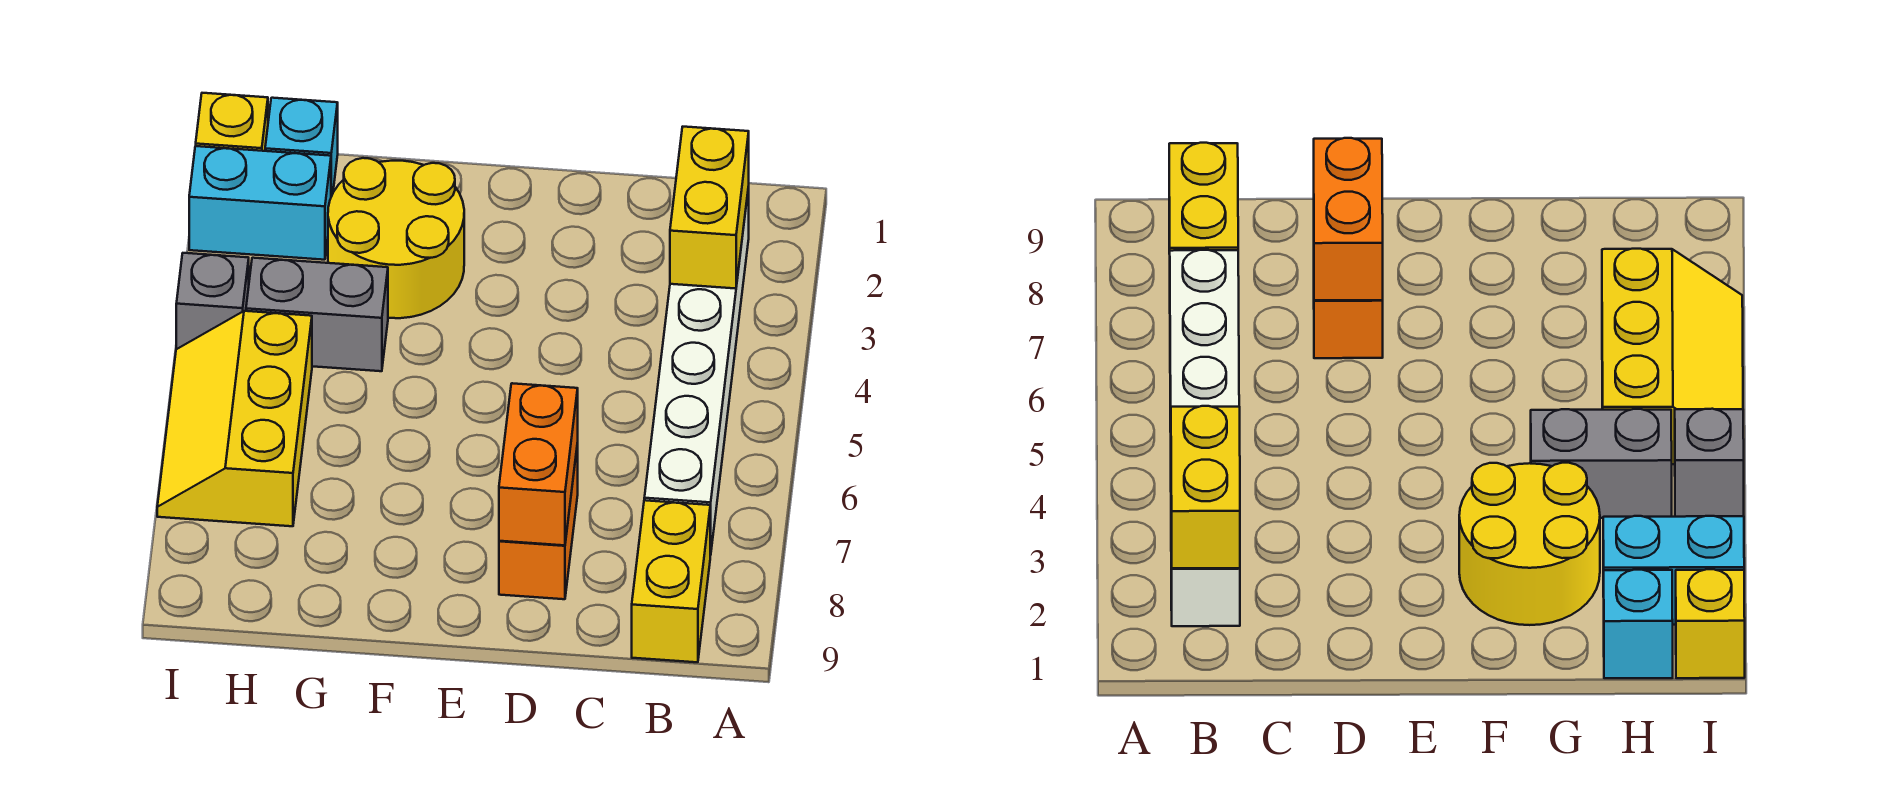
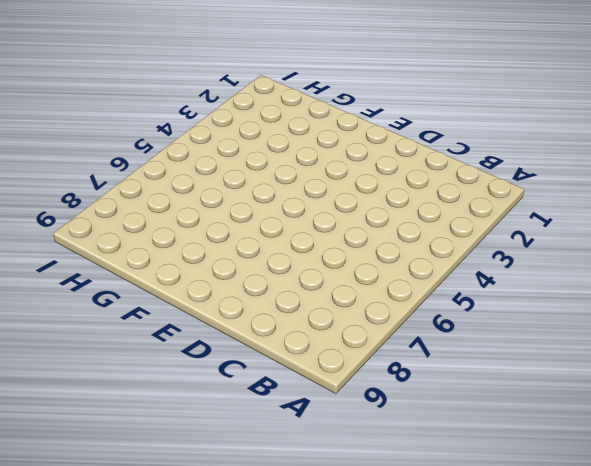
none -> white brick B2:B7 level 1
none -> yellow brick B8:B9 level 1
none -> orange brick D7:D8 level 1

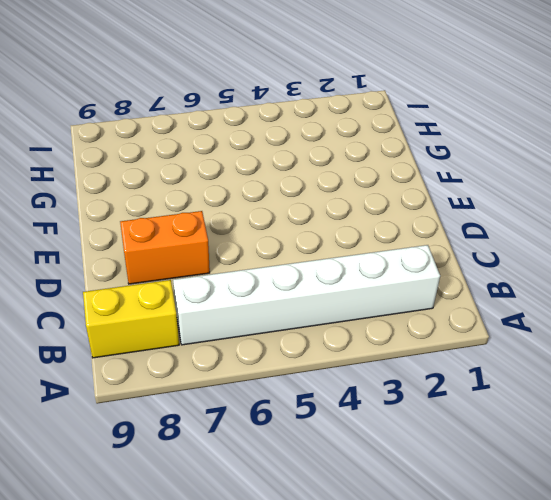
none -> yellow round brick F2:G3 level 1
none -> grey brick G4:H4 level 1
none -> cyan brick H1 level 1

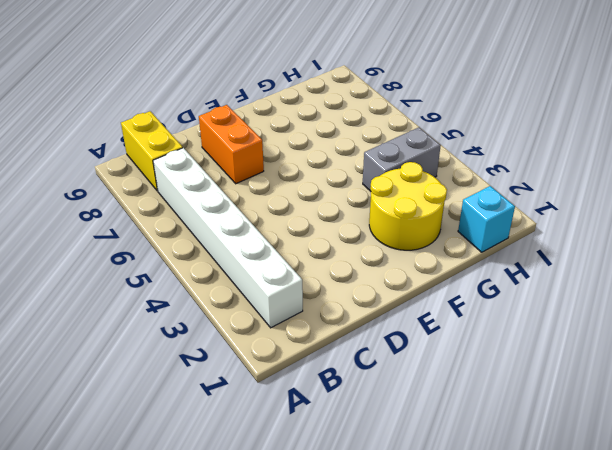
none -> cyan brick H2:I2 level 1
none -> yellow slope H5:I7 level 1 top H
none -> yellow brick I1 level 1

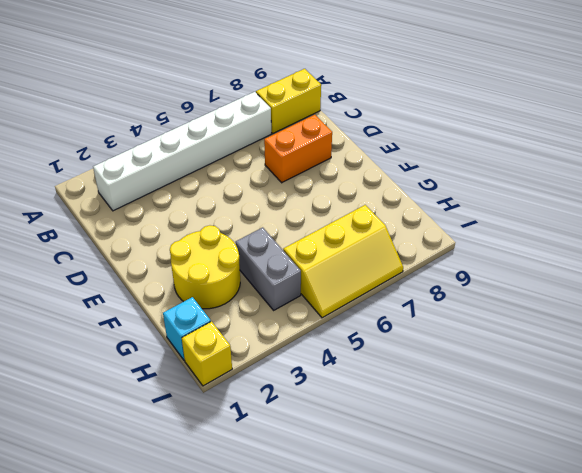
none -> cyan brick H2:I2 level 1
none -> grey brick I4 level 1
none -> yellow brick B2:B3 level 2

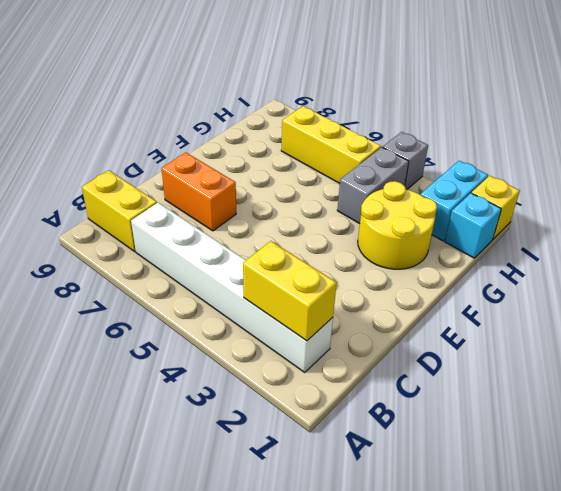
none -> orange brick D7:D8 level 2

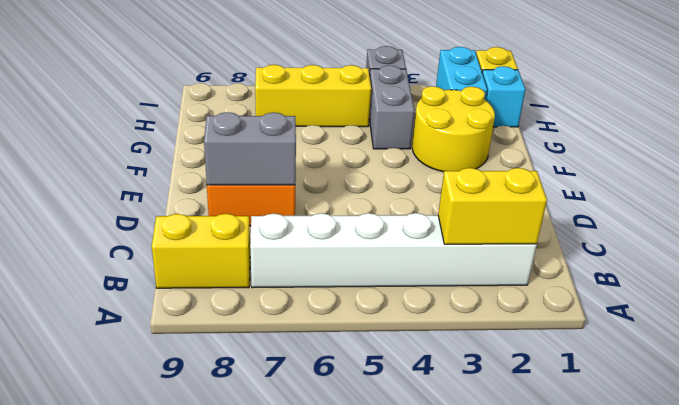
grey brick D7:D8 level 2 -> orange brick D7:D8 level 2

